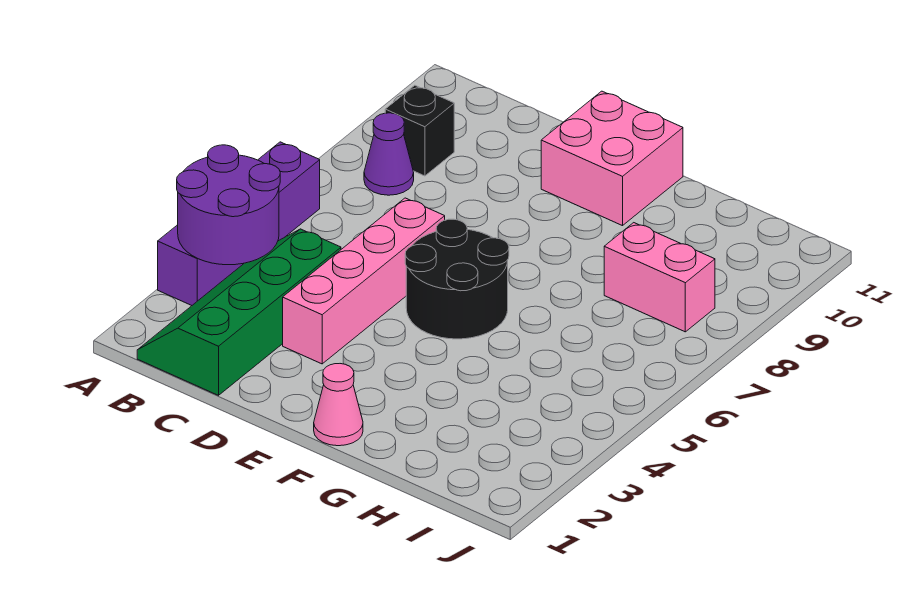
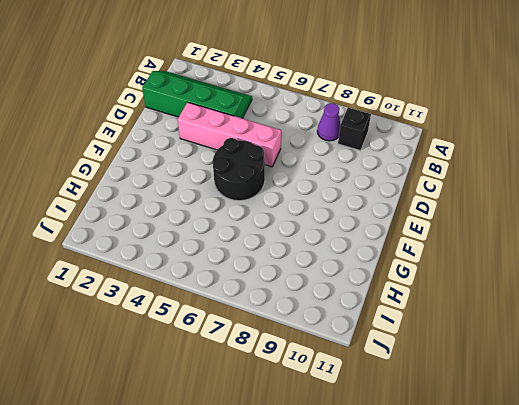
none -> purple brick A3:A6 level 1
none -> pink brick E10:F11 level 1

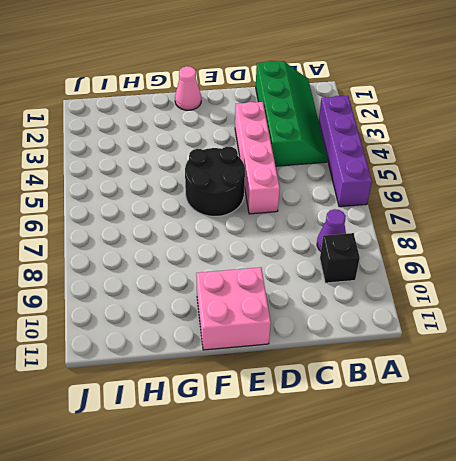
none -> pink brick H8:I8 level 1
none -> purple round brick A3:B4 level 2

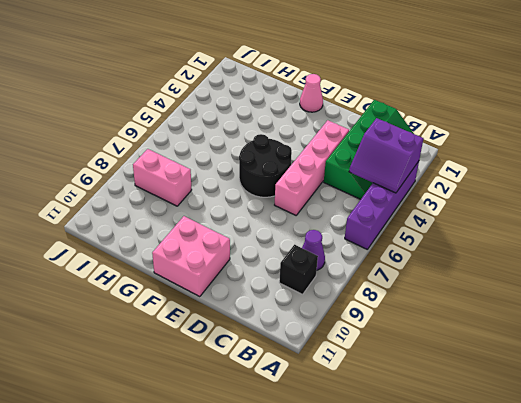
purple slope A3:B4 level 2 top 3 -> purple round brick A3:B4 level 2

